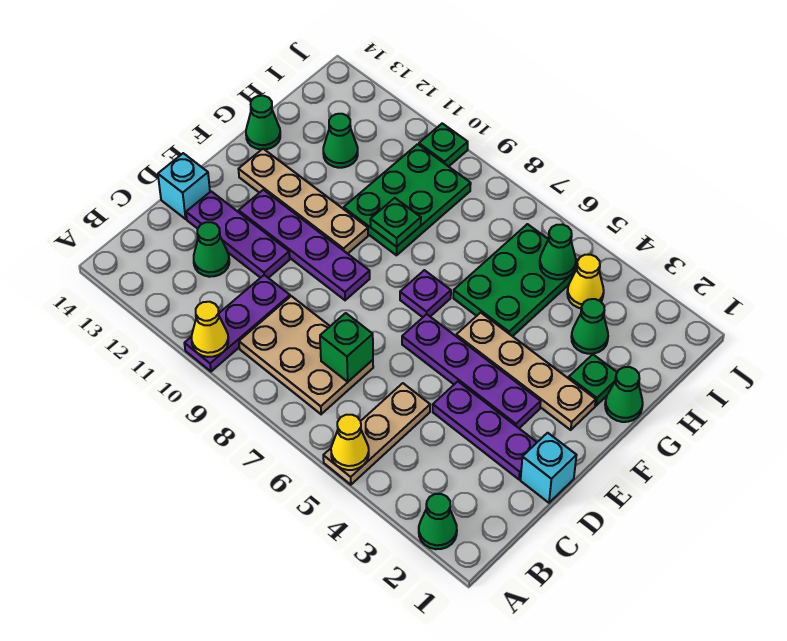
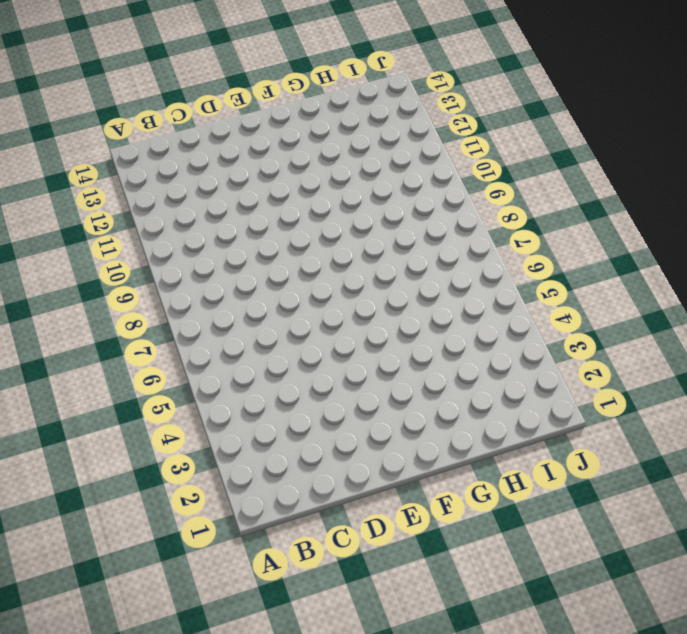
none -> green cone A2 level 1
none -> tan plate A5:C5 level 1
none -> purple plate A10:C10 level 1

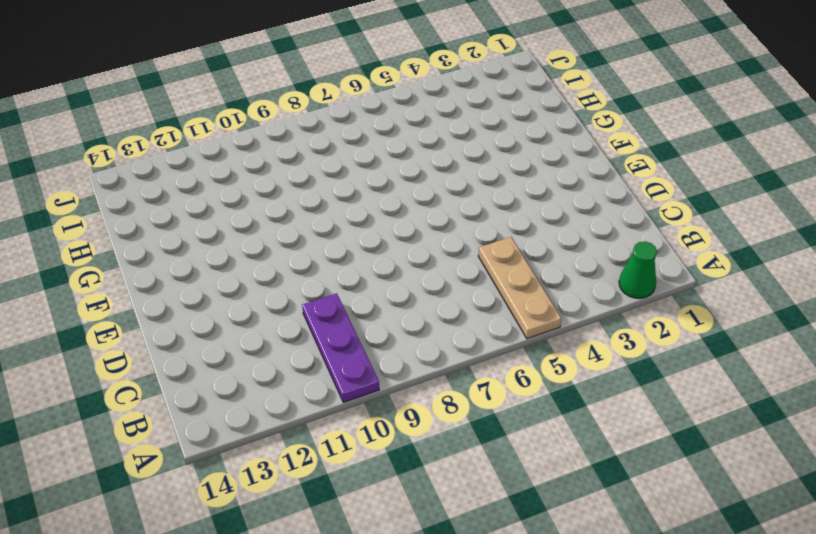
none -> tan plate B7:C9 level 1
none -> green cone C12 level 1
none -> cyan brick D1 level 1

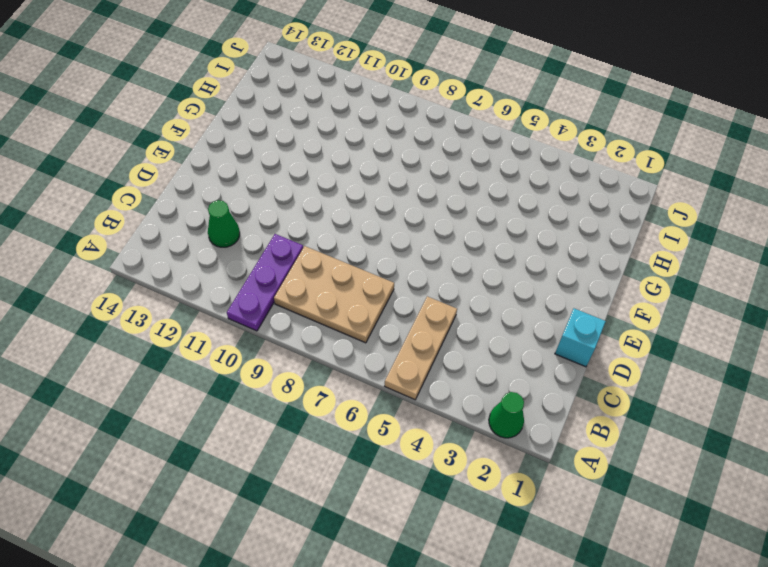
none -> purple plate D2:D4 level 1
none -> purple plate D11:D13 level 1
none -> cyan brick D14 level 1

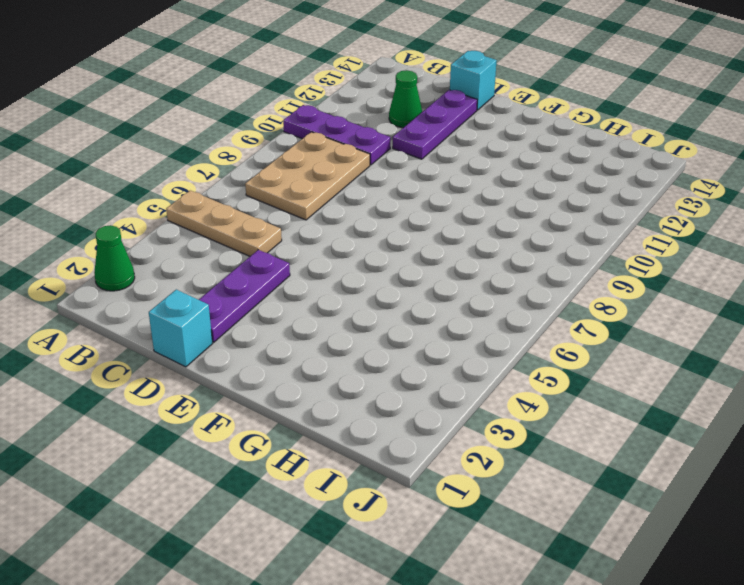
none -> purple plate E3:E6 level 1
none -> purple plate E9:E12 level 1
none -> tan plate F2:F5 level 1

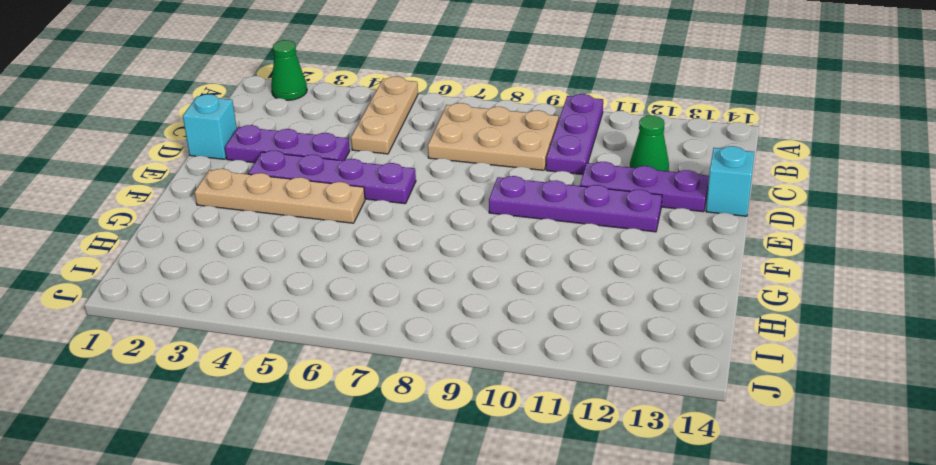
none -> purple plate F7 level 1
none -> tan plate F10:F13 level 1
none -> green cone G1 level 1

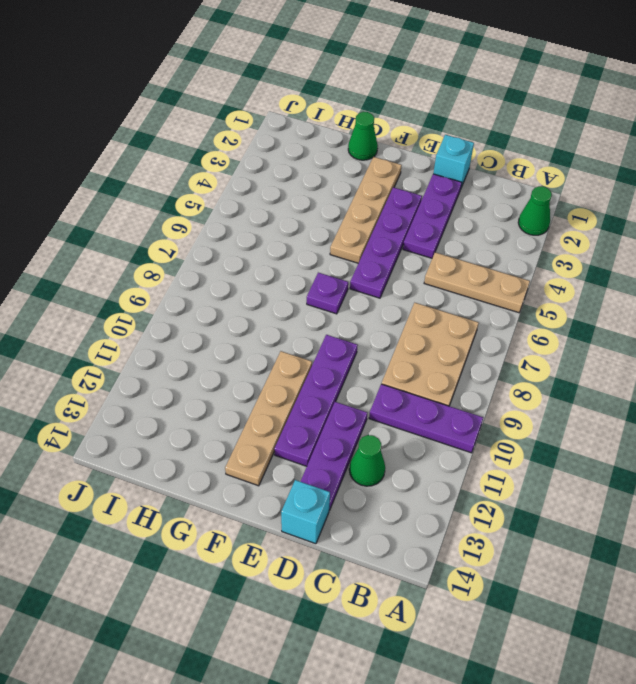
none -> green plate G2 level 1
none -> green plate G5:I6 level 1
none -> green plate G9:I10 level 1

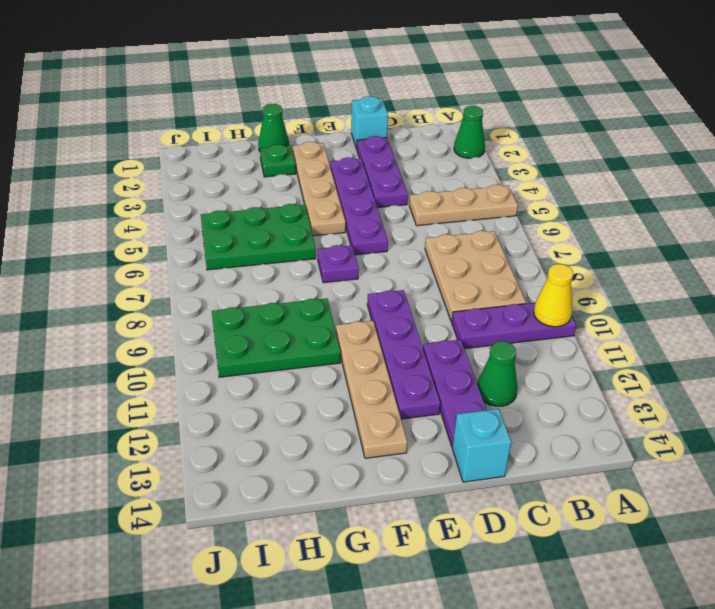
none -> green cone G14 level 1
none -> green cone H3 level 1
none -> green cone H12 level 1

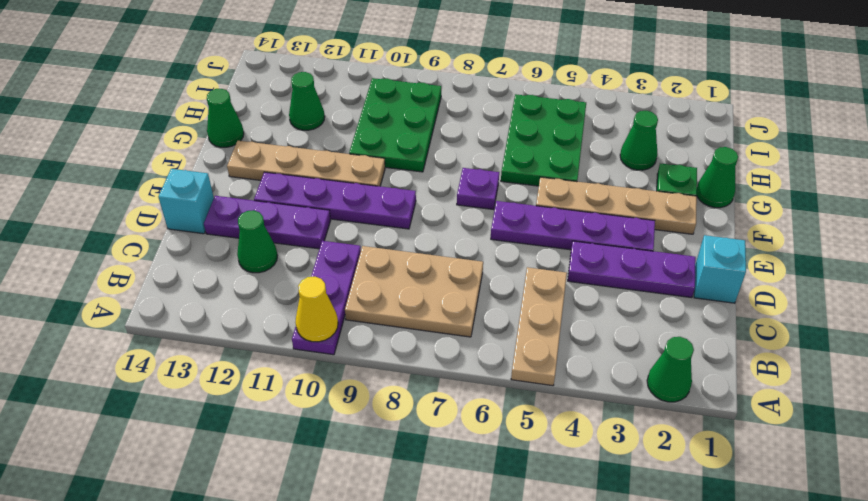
none -> yellow cone I4 level 1
none -> green plate J10 level 1
none -> yellow cone A5 level 2

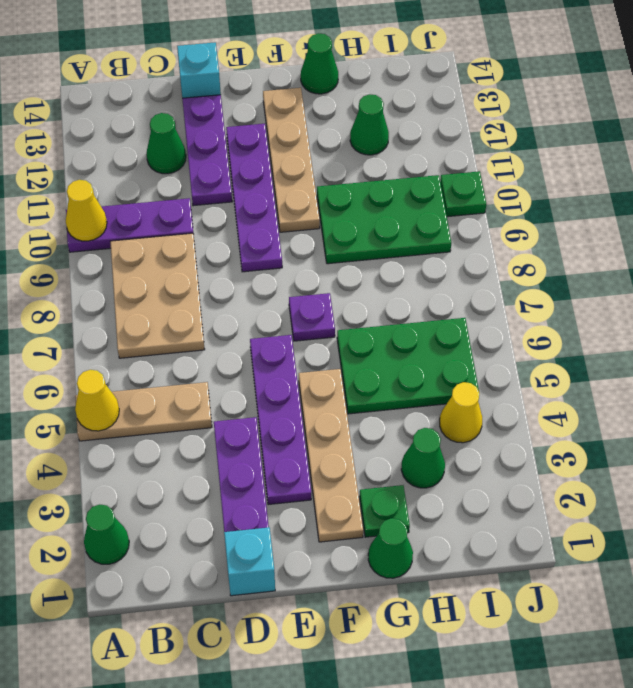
none -> green brick C7 level 2
none -> green plate G9 level 2
none -> green cone I5 level 2

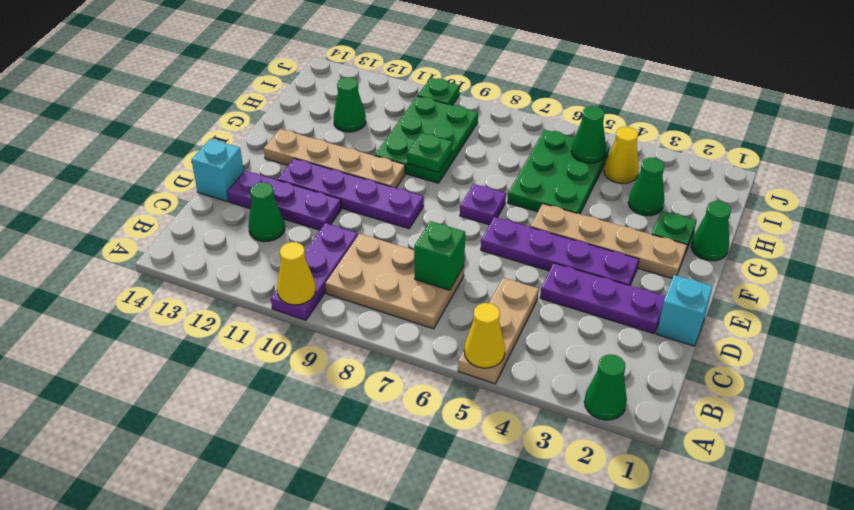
none -> green cone G14 level 1

